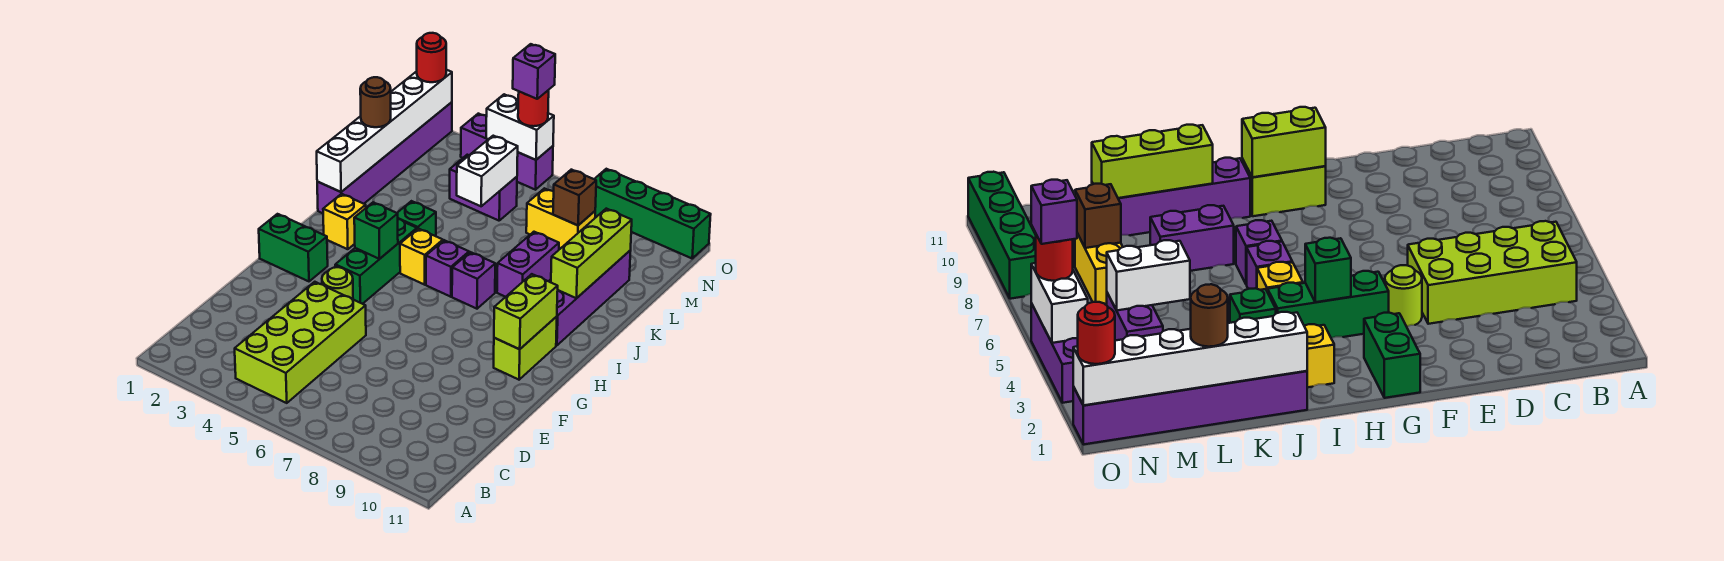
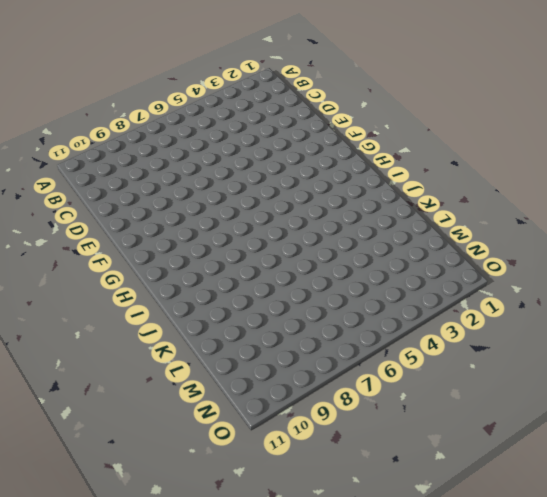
none -> lime brick B4:E5 level 1
none -> lime round brick F4 level 1
none -> green brick G1:G2 level 1

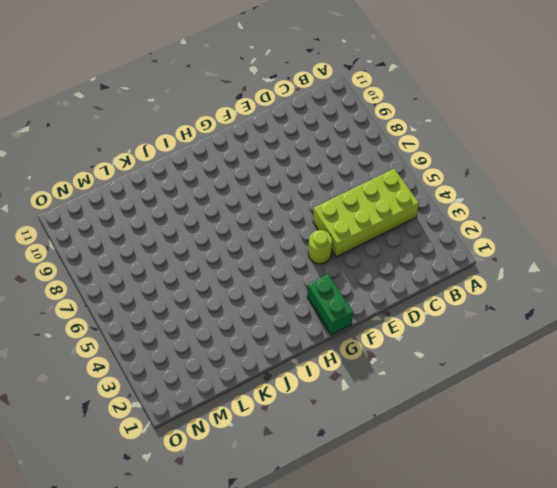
none -> green brick G4:I4 level 1
none -> lime brick G10:H10 level 1
none -> yellow brick I2 level 1

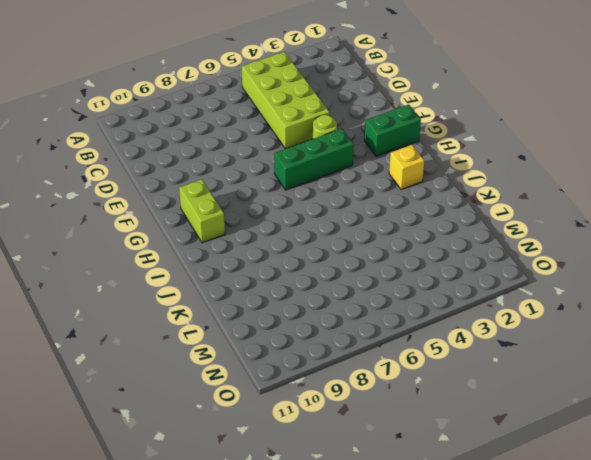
green brick G4:G6 level 1 -> green brick G4:I4 level 1
none -> yellow brick I5 level 1
none -> purple brick I6 level 1
none -> purple brick I7 level 1

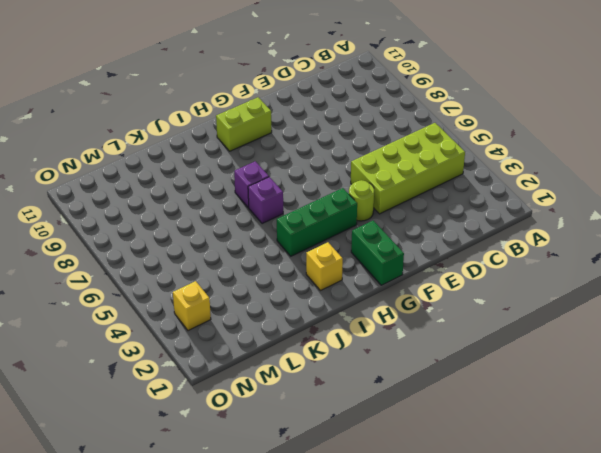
yellow brick N3 level 1 -> yellow brick I5 level 1
none -> purple brick I10:L10 level 1
none -> purple brick J1:O1 level 1
none -> green brick J4 level 1

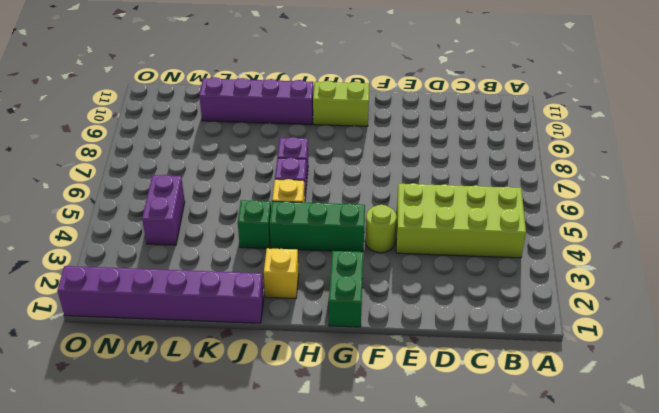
none -> purple brick J8:K8 level 1
none -> yellow brick M7:M8 level 1
none -> purple brick O3:O5 level 1

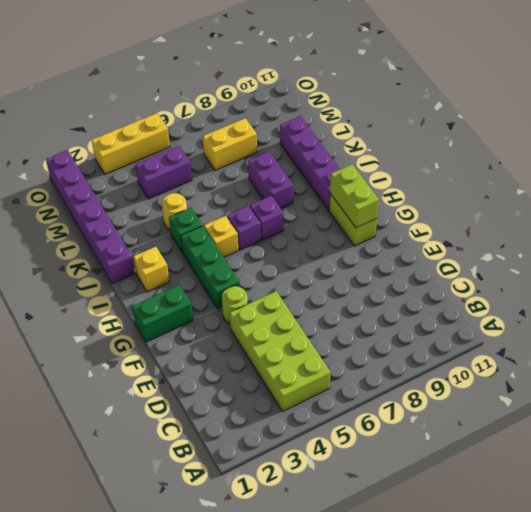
yellow round brick K4 level 1 -> none
yellow brick O3:O5 level 1 -> purple brick O3:O5 level 1
none -> green brick O8:O11 level 1
none -> green brick H4 level 2
none -> white brick J1:O1 level 2

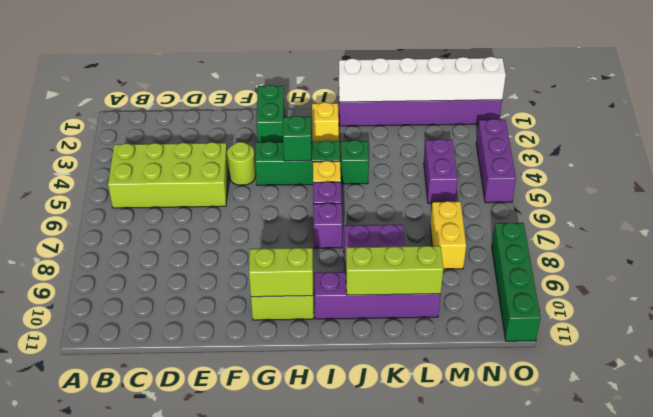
none -> white brick L5:M5 level 2
none -> brown brick M8 level 2
none -> white brick O4:O5 level 2

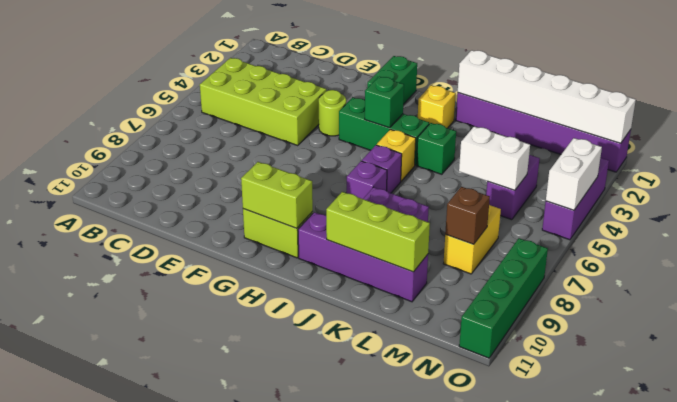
none -> brown round brick L1 level 3
none -> red round brick O1 level 3
none -> red round brick O5 level 3

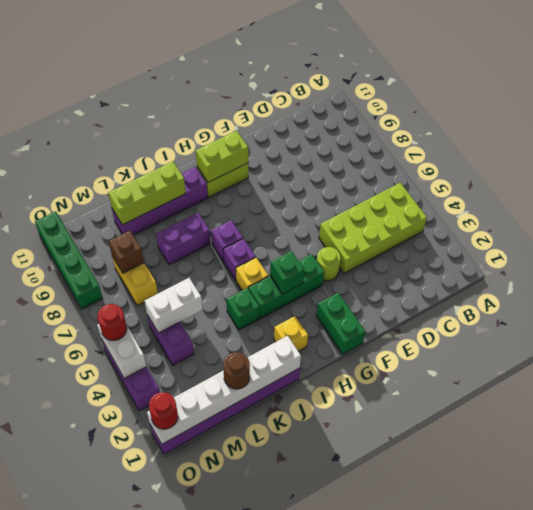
none -> purple brick O5 level 4

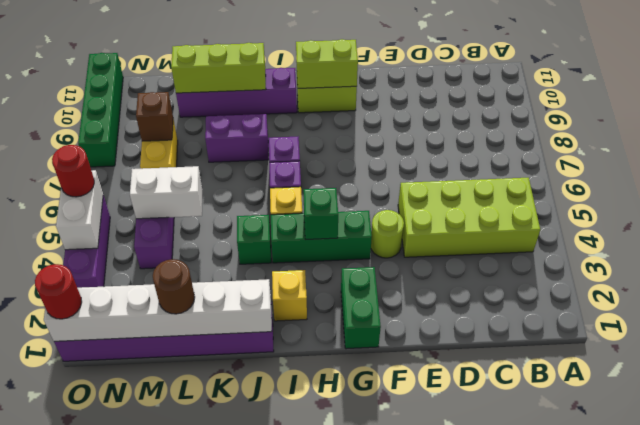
none -> purple brick O5 level 4

